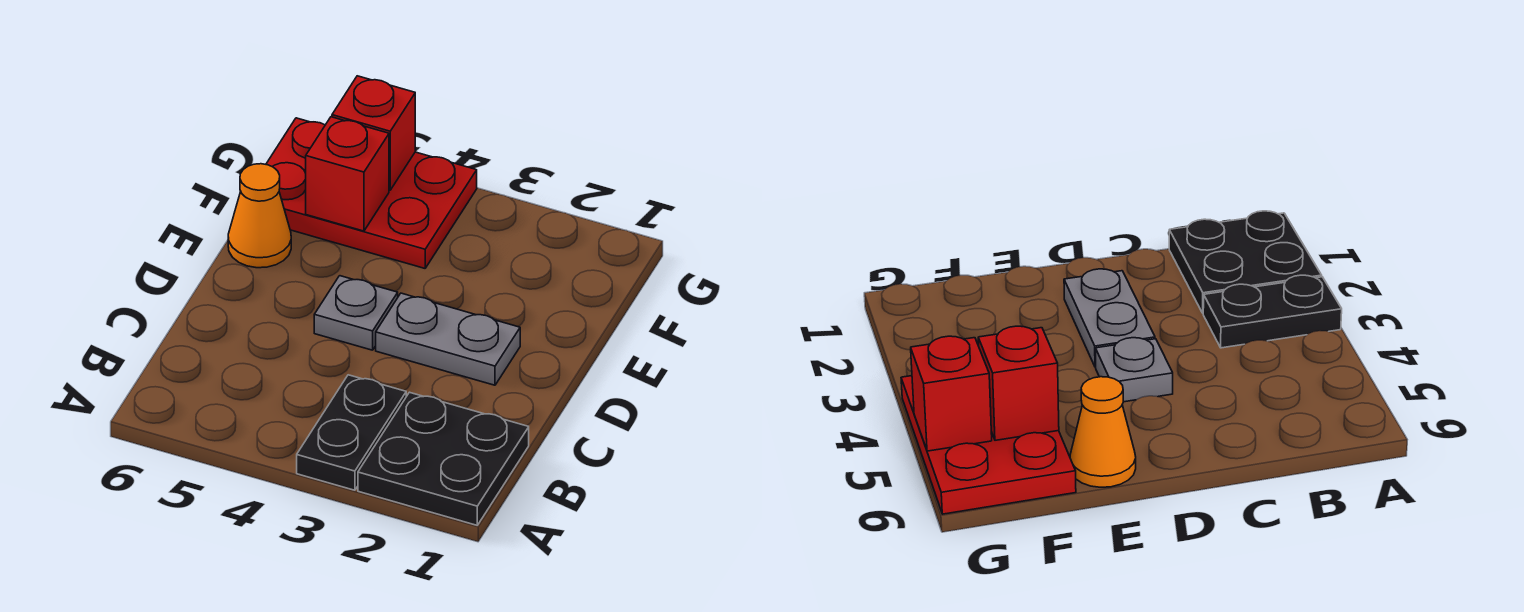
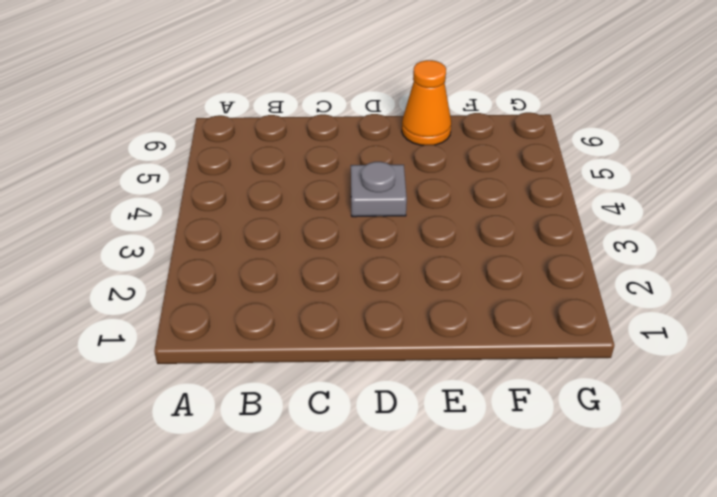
none -> black plate A1:B2 level 1
none -> black plate A3:B3 level 1

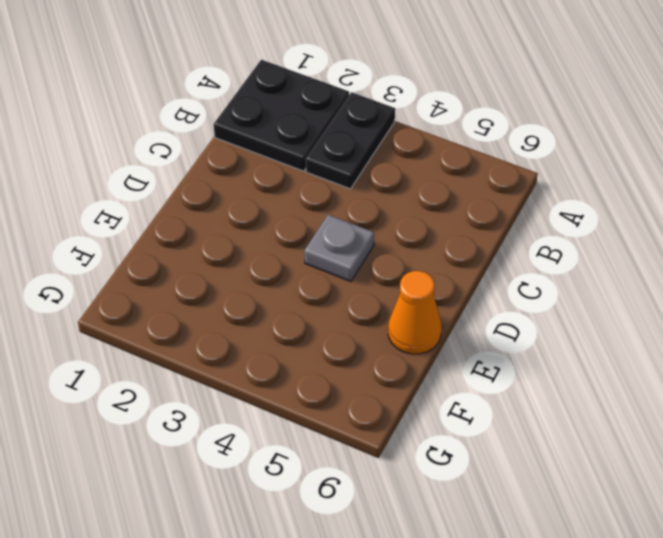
none -> grey plate D2:D3 level 1
none -> red plate F4:G6 level 1

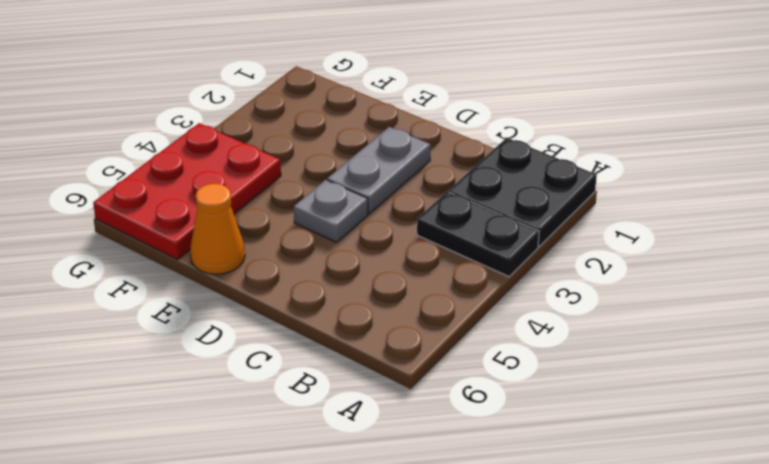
none -> red brick F5 level 2
none -> red brick G5 level 2

